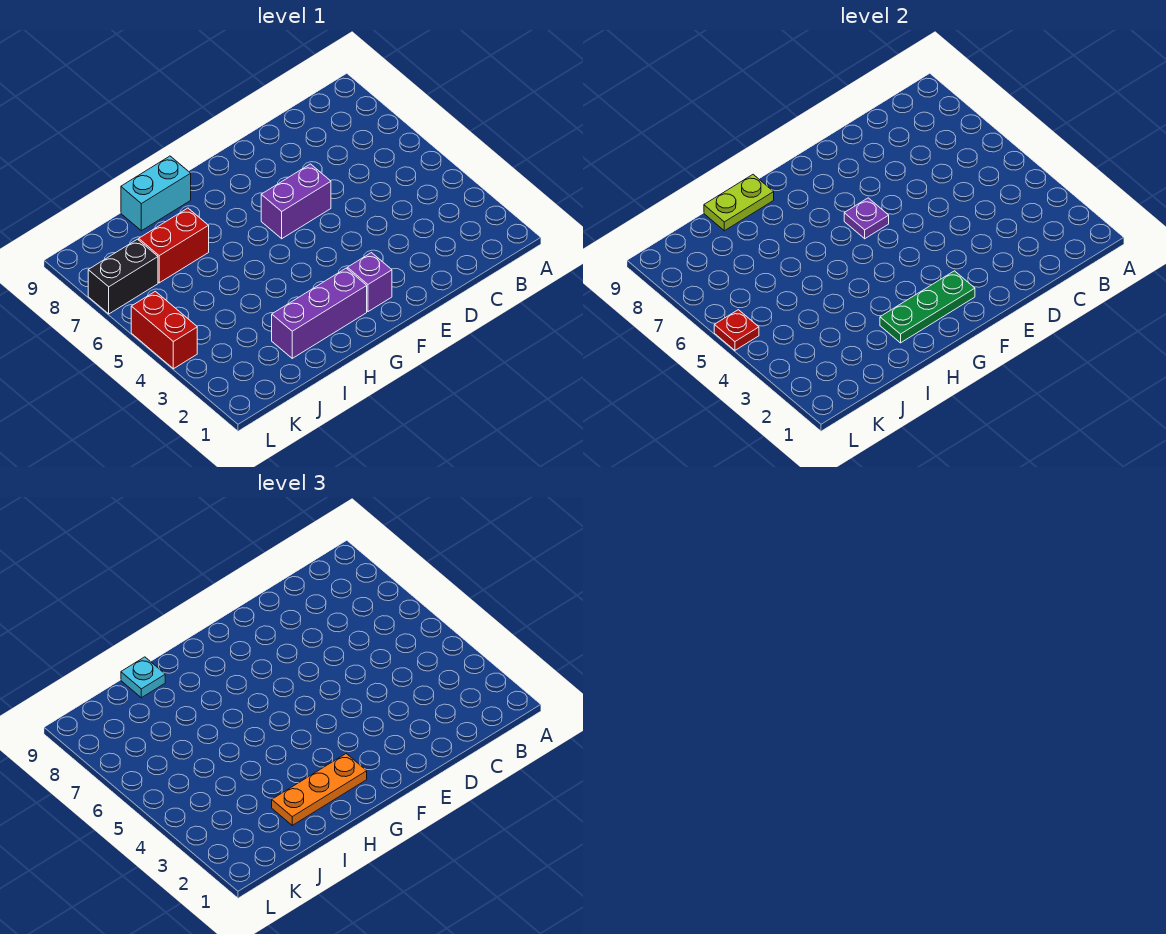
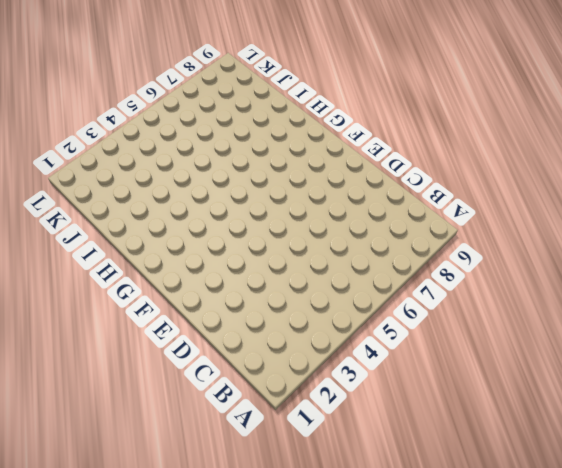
none -> purple brick E6:F6 level 1
none -> purple brick F2 level 1
none -> purple brick G2:I2 level 1

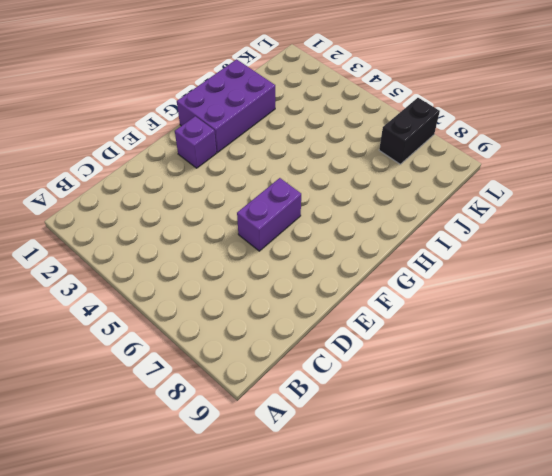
purple brick G1:I2 level 1 -> purple brick G2:I2 level 1
none -> cyan brick H9:I9 level 1
none -> red brick I7:J7 level 1
none -> red brick L4:L5 level 1

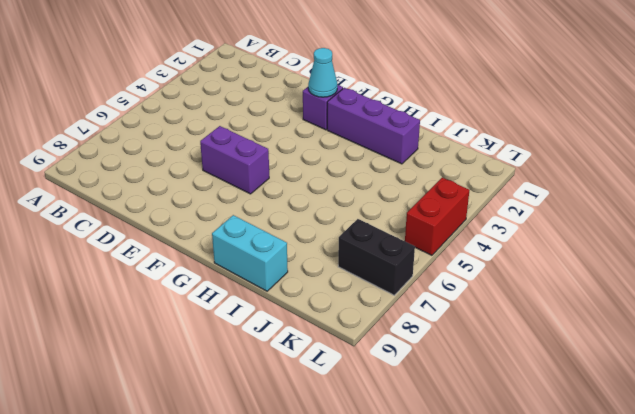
cyan cone F2 level 2 -> green plate F2:H2 level 2
none -> red brick I7:J7 level 1
none -> purple plate F6 level 2
none -> lime plate H9:I9 level 2

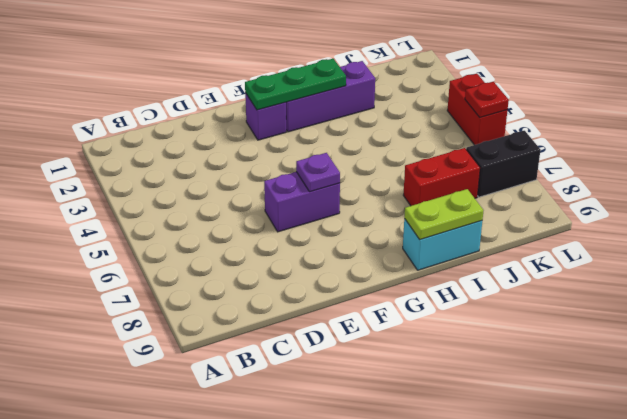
none -> orange plate G2:I2 level 3
none -> cyan plate I9 level 3

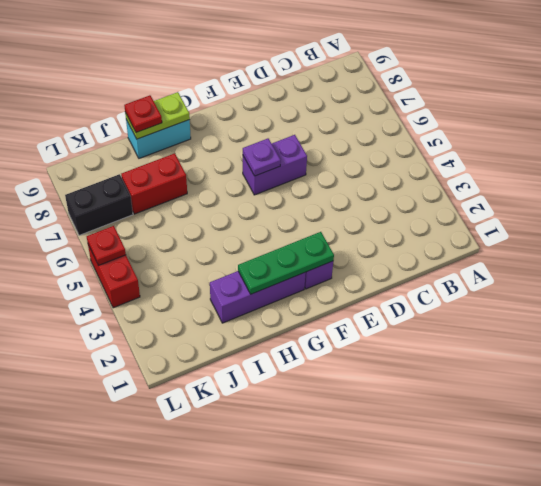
red plate I9 level 3 -> cyan plate I9 level 3
none -> orange plate G2:I2 level 3

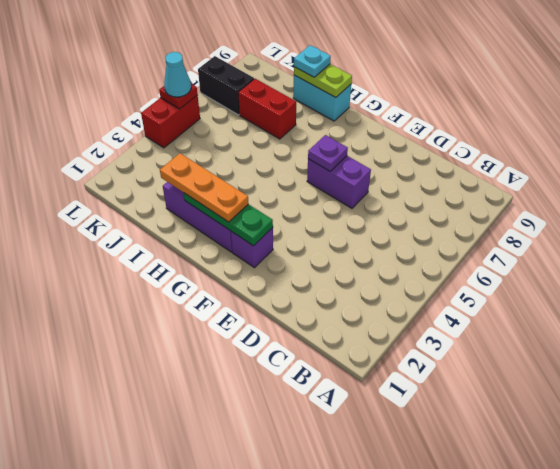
cyan cone L5 level 3 -> none

